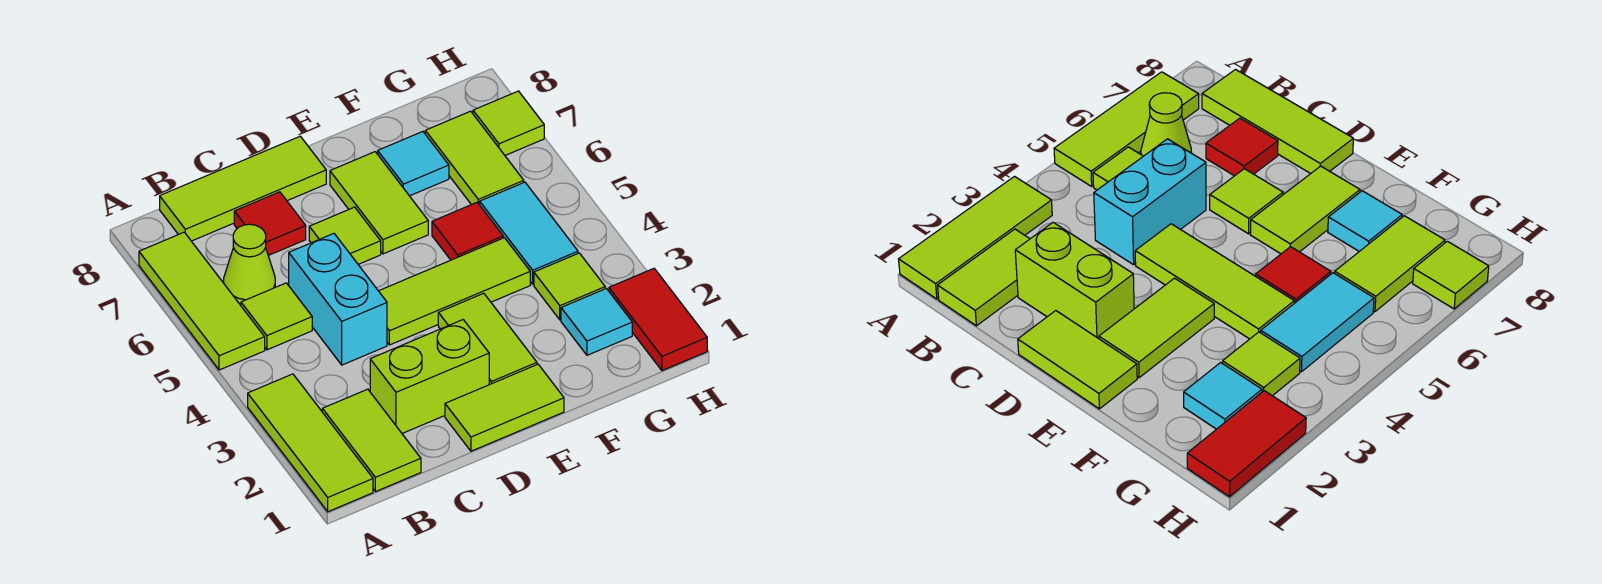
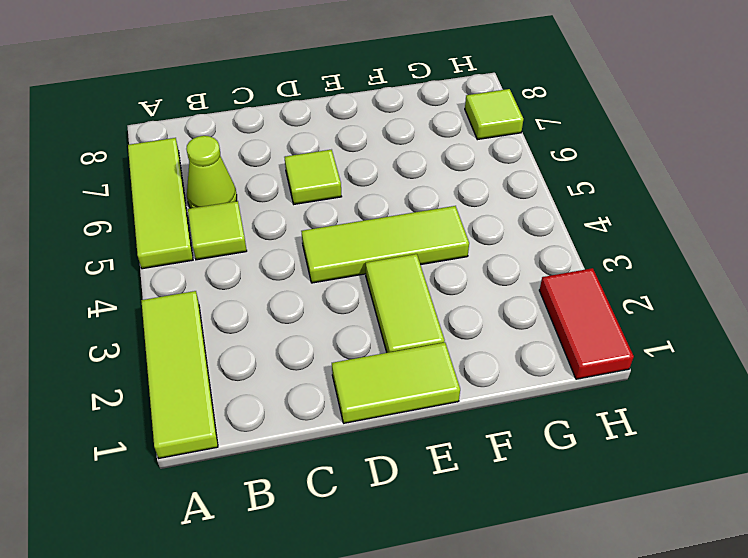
none -> lime tile B1:B2 level 1
none -> lime tile B8:D8 level 1
none -> lime brick C2:D2 level 1

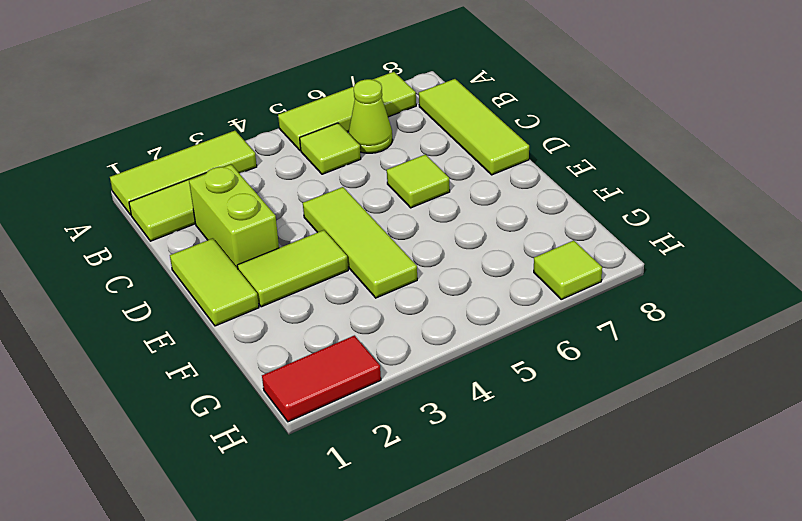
none -> cyan brick C4:C5 level 1
none -> red tile C7 level 1
none -> lime tile E6:E7 level 1

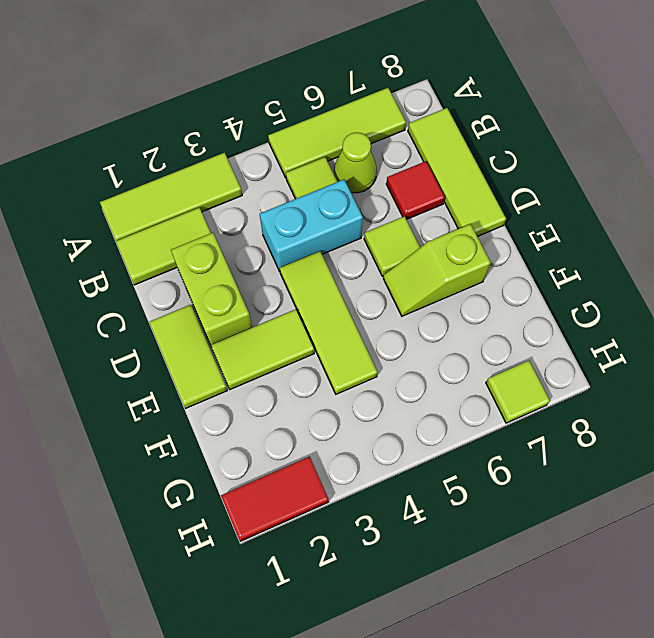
lime slope E6:E7 level 1 top 7 -> lime tile E6:E7 level 1
none -> red tile F5 level 1
none -> cyan tile F7 level 1
none -> cyan tile G2 level 1

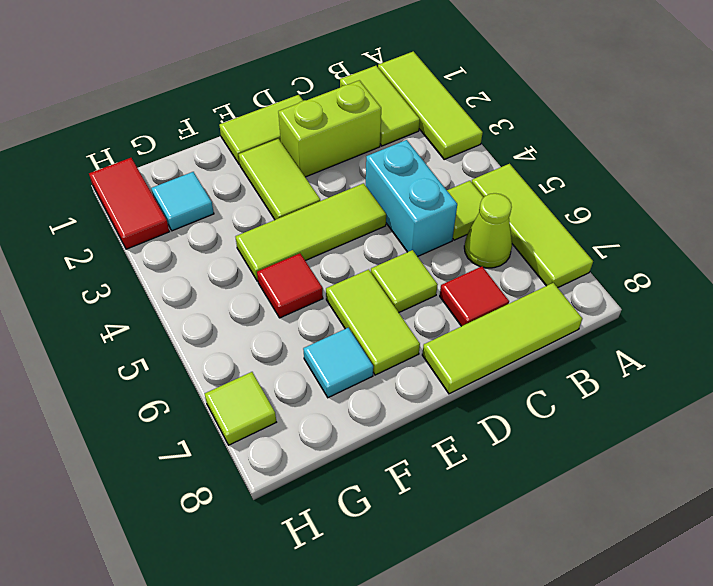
none -> lime tile G3 level 1
none -> cyan tile G4:G5 level 1
none -> lime tile G6:G7 level 1

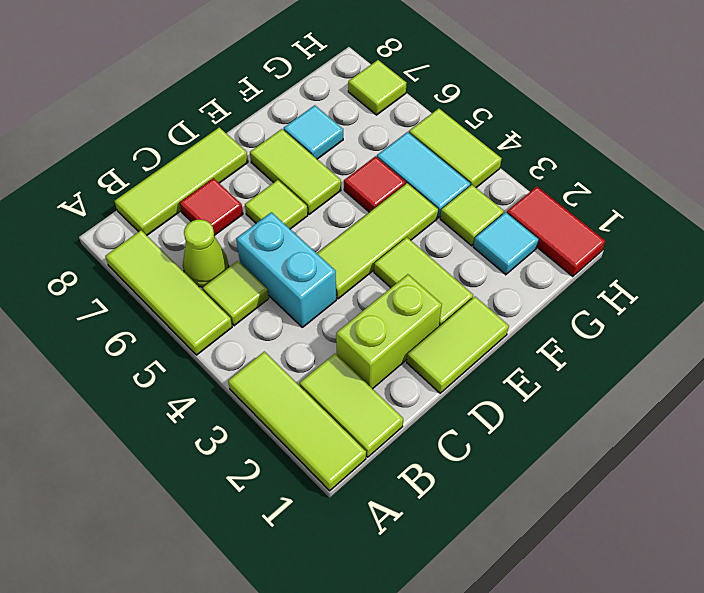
lime tile H4:H5 level 1 -> lime tile G6:G7 level 1

